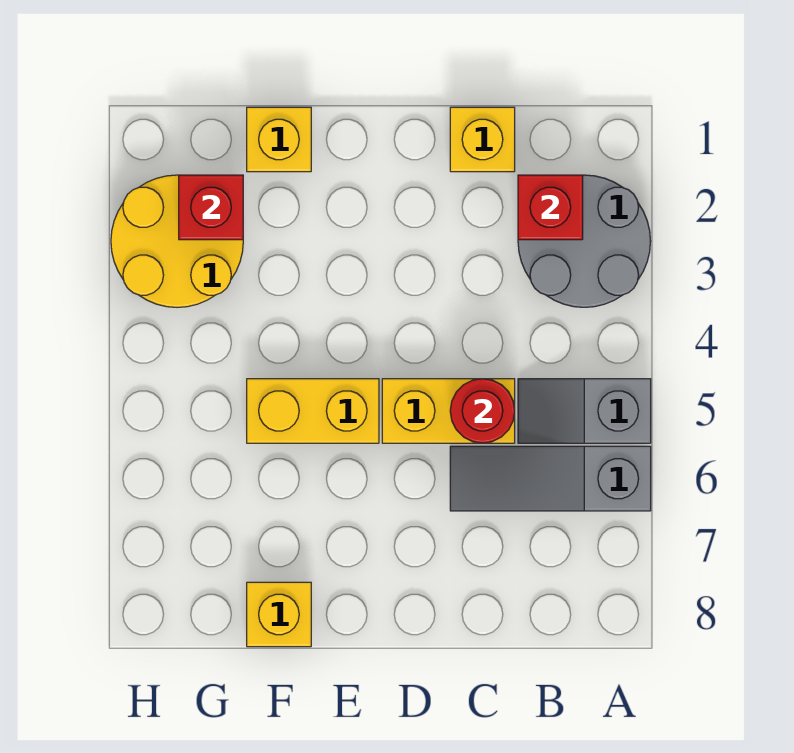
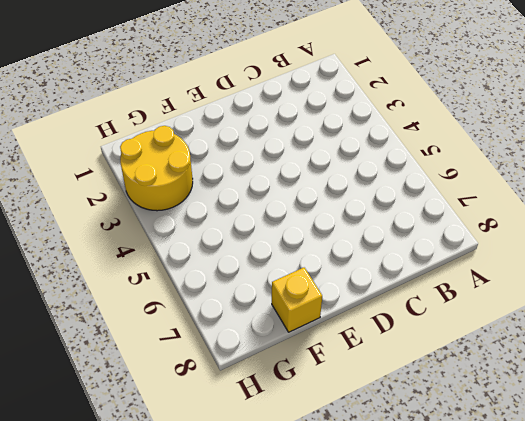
none -> grey round brick A2:B3 level 1
none -> grey slope A5:B5 level 1 top A
none -> grey slope A6:C6 level 1 top A

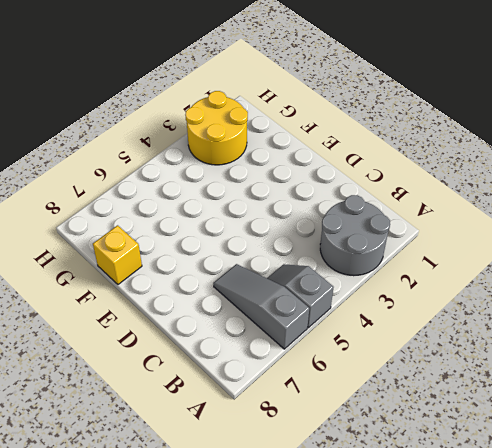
none -> yellow brick C1 level 1
none -> yellow brick C5:D5 level 1
none -> yellow brick E5:F5 level 1

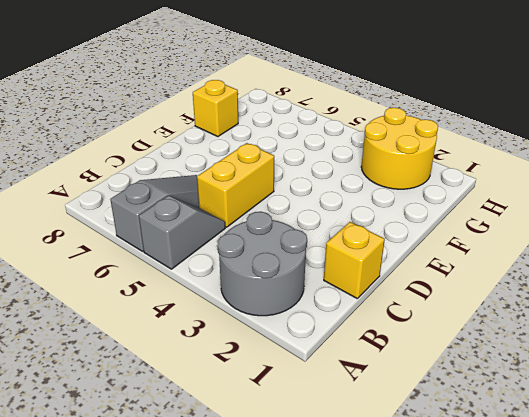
none -> yellow brick E5:F5 level 1
none -> yellow brick F1 level 1
none -> red brick B2 level 2

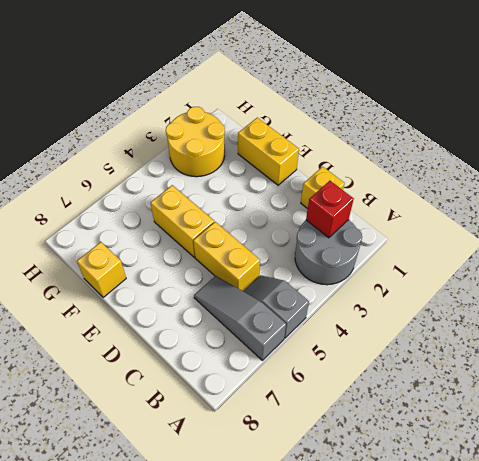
yellow brick E1:F1 level 1 -> yellow brick F1 level 1
none -> red round brick C5 level 2
none -> red brick G2 level 2

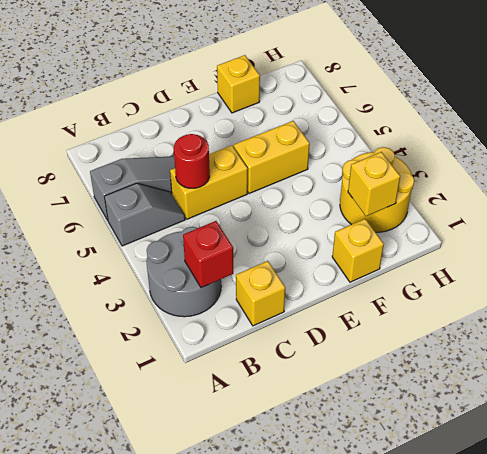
yellow brick G2 level 2 -> red brick G2 level 2

